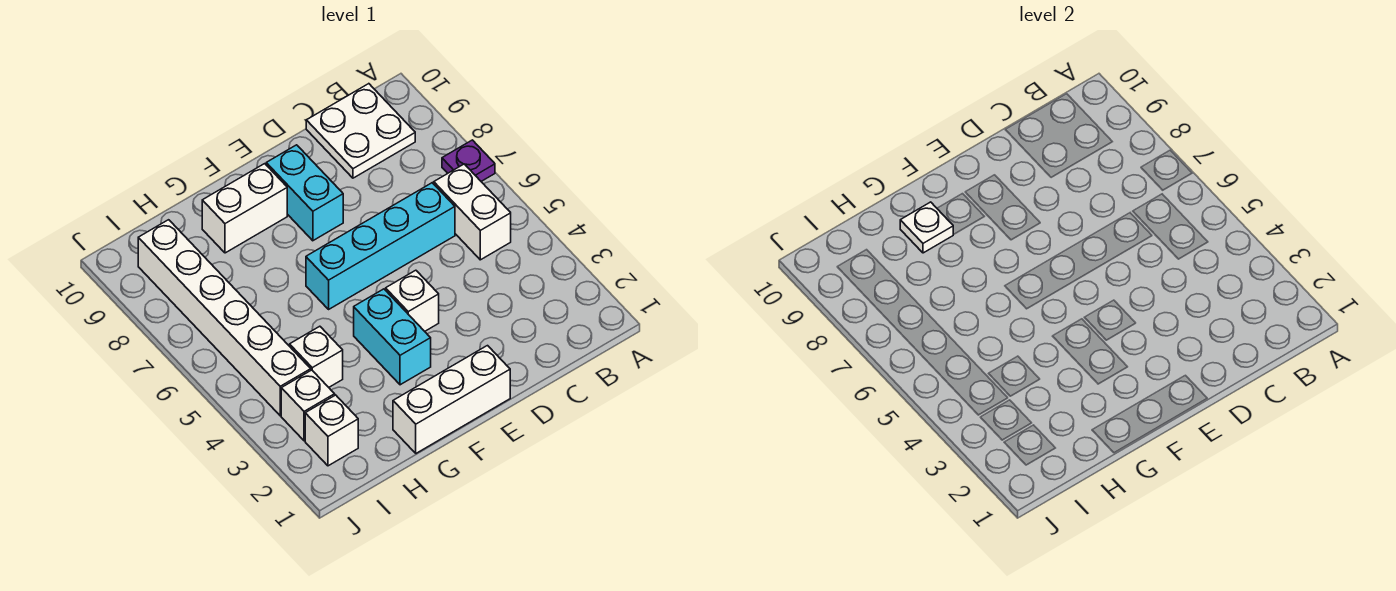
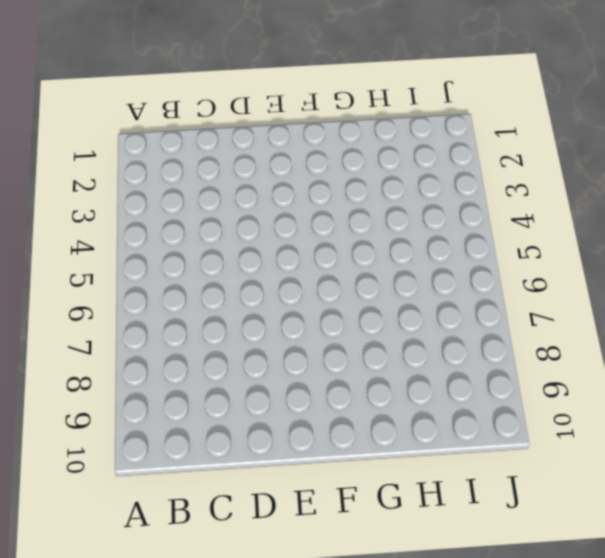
none -> purple plate A7 level 1
none -> white brick B5:B6 level 1
none -> white plate B9:C10 level 1

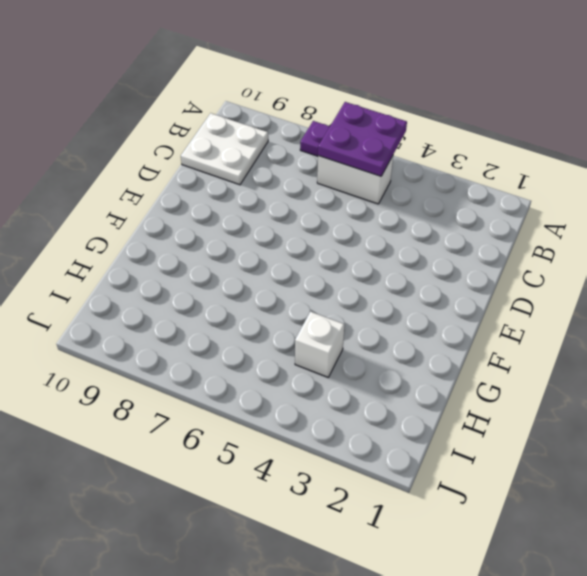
purple plate A5:B6 level 2 -> none
none -> cyan brick C6:F6 level 1
none -> white brick E1:G1 level 1
none -> white brick E4 level 1

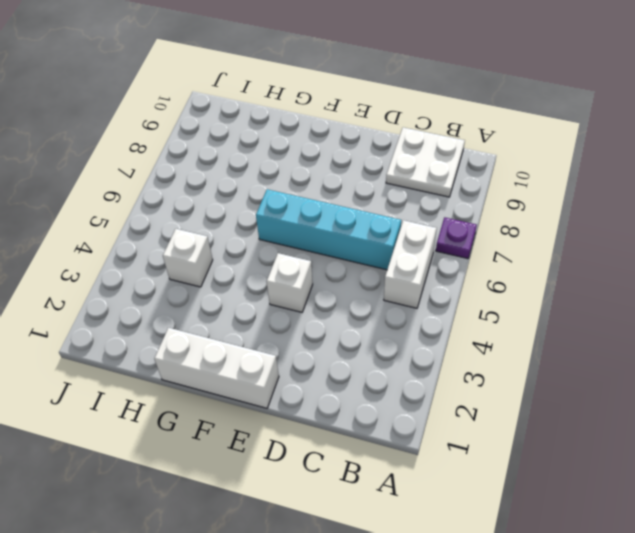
none -> cyan brick E8:E9 level 1
none -> cyan brick F3:F4 level 1
none -> white brick F9:G9 level 1

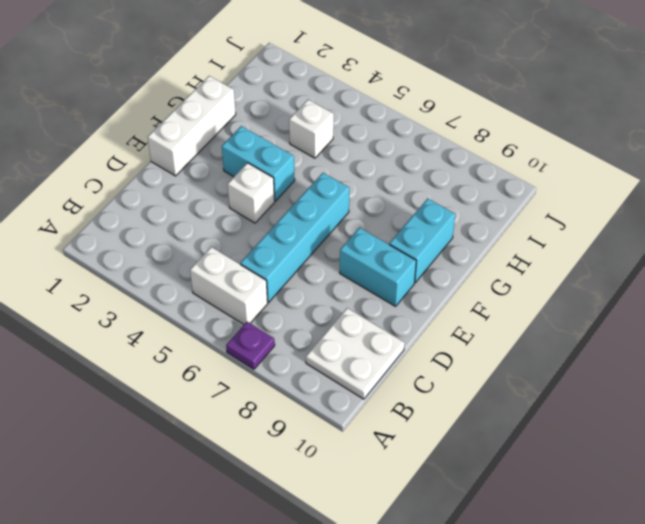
cyan brick F9:G9 level 1 -> white brick F9:G9 level 1
none -> white brick I2 level 1
none -> white brick I3 level 1
none -> white brick I4:I9 level 1

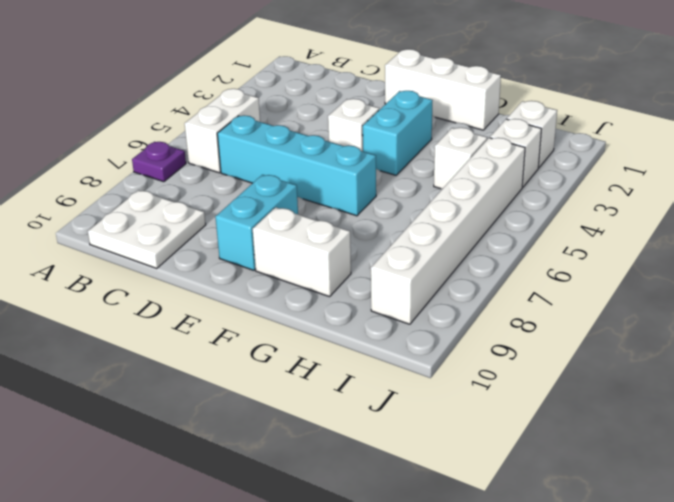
none -> white plate G9 level 2

